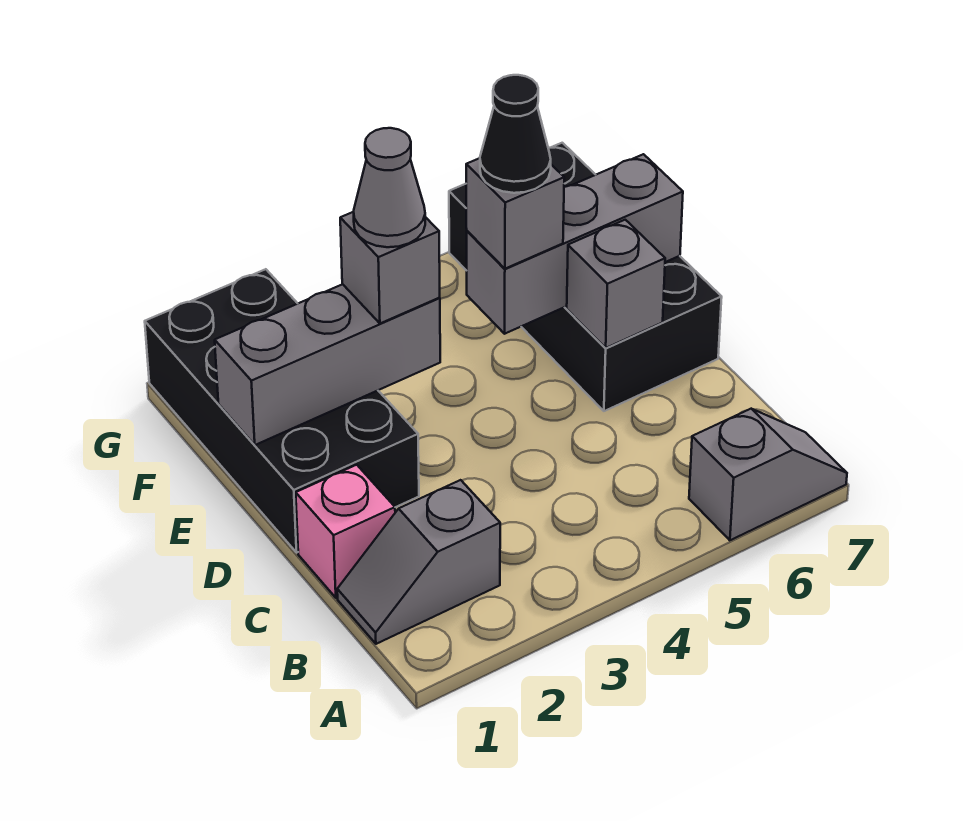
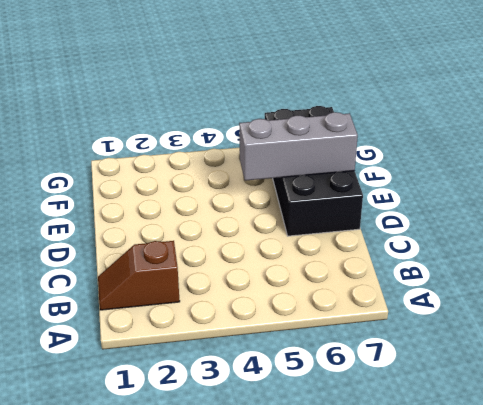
brown slope B1:B2 level 1 top 2 -> grey slope B1:B2 level 1 top 2
none -> grey slope A6:A7 level 1 top 6
none -> pink brick C1 level 1
none -> black brick D1:G2 level 1

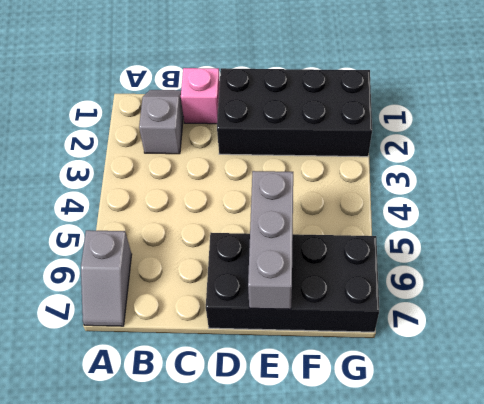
none -> grey brick D6 level 2
none -> grey brick E1:E3 level 2
none -> grey brick E3 level 3

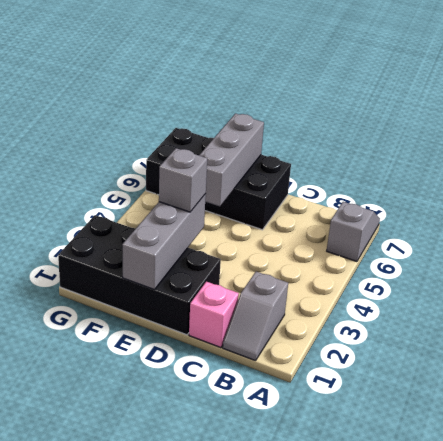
none -> grey brick D6 level 2
none -> grey brick E5 level 3
none -> grey cone E3 level 4

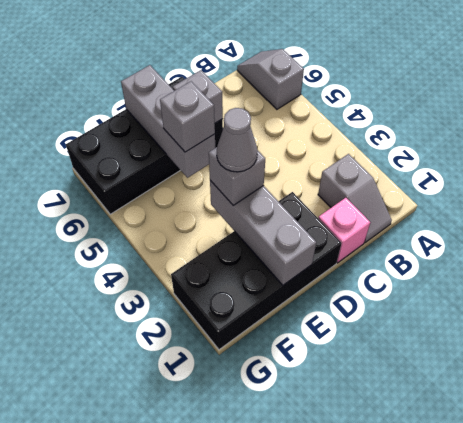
none -> black cone E5 level 4

